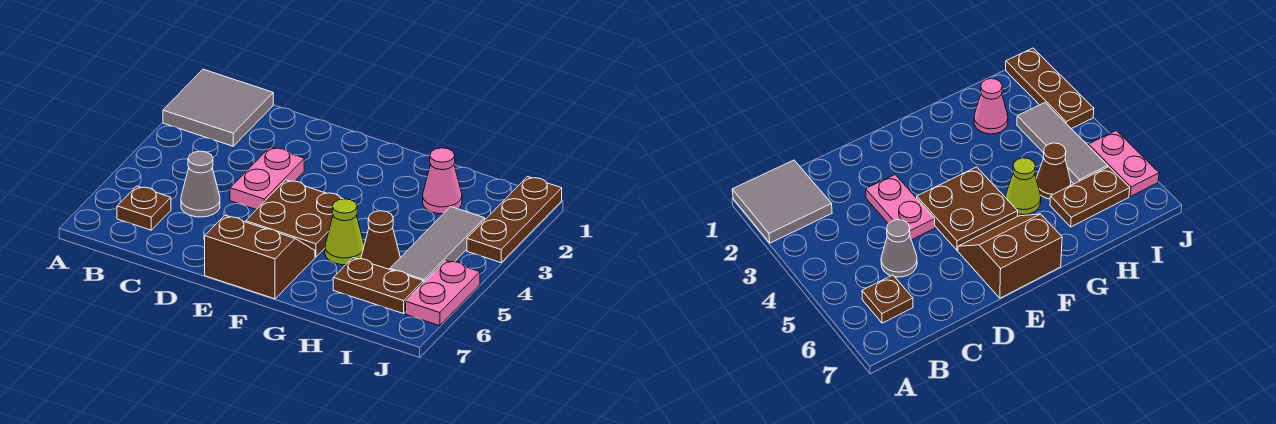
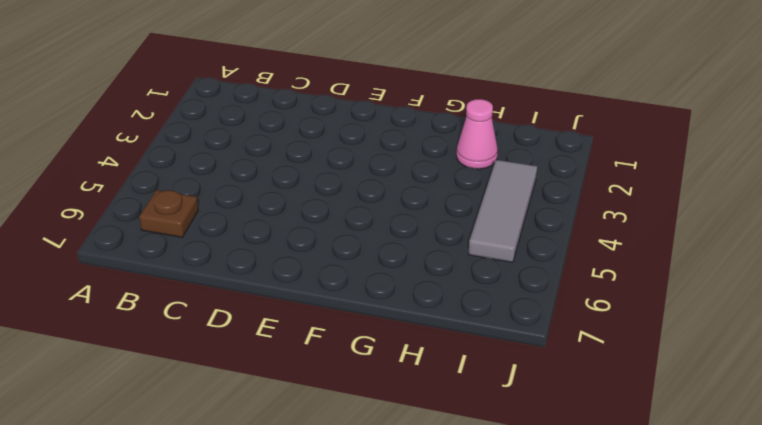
none -> grey tile A1:B2 level 1
none -> grey cone C5 level 1
none -> pink plate D3:D4 level 1

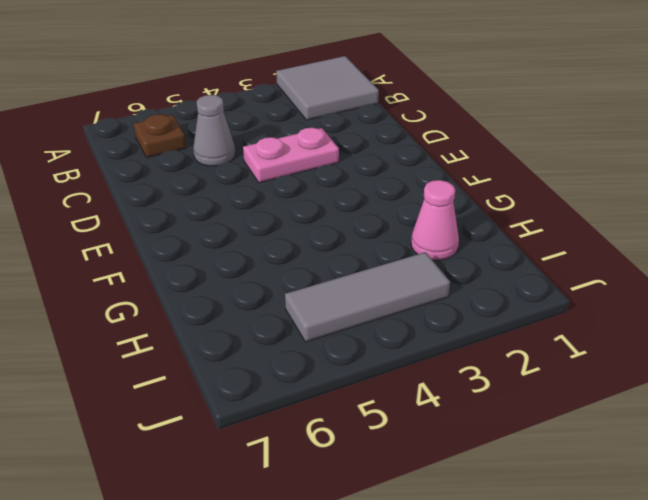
none -> brown plate E4:F5 level 1
none -> brown slope E6:F7 level 1 top 7
none -> lime cone G5 level 1

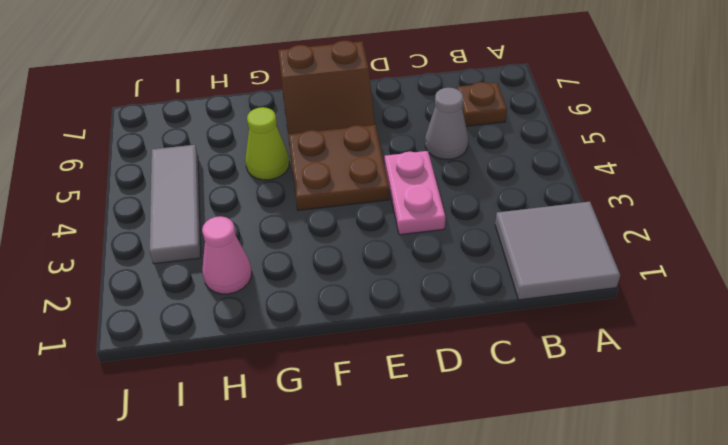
none -> brown cone H5 level 1
none -> brown plate H6:I6 level 1
none -> brown plate J1:J3 level 1

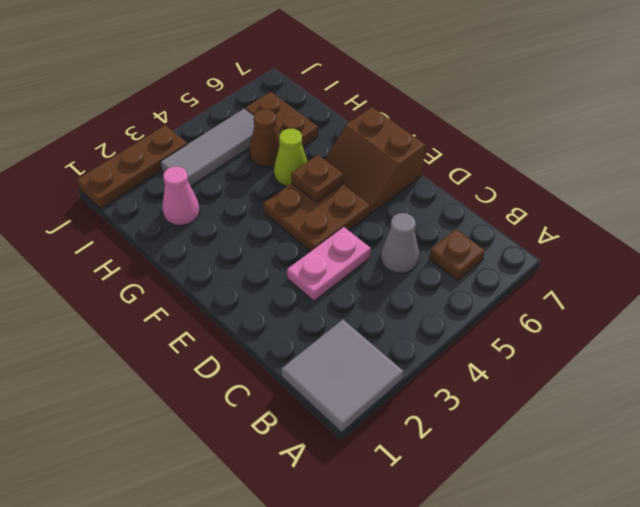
brown plate F5 level 2 -> none
none -> pink plate J5:J6 level 1

